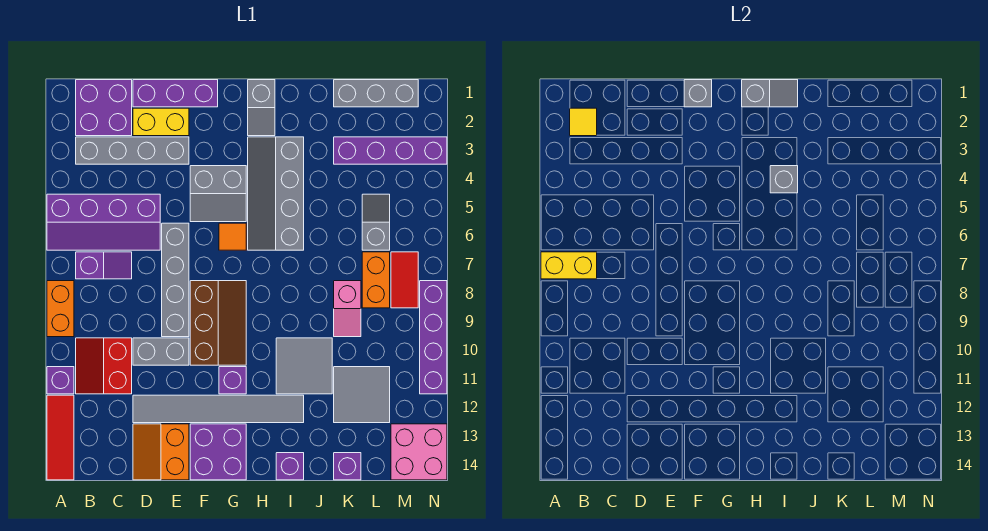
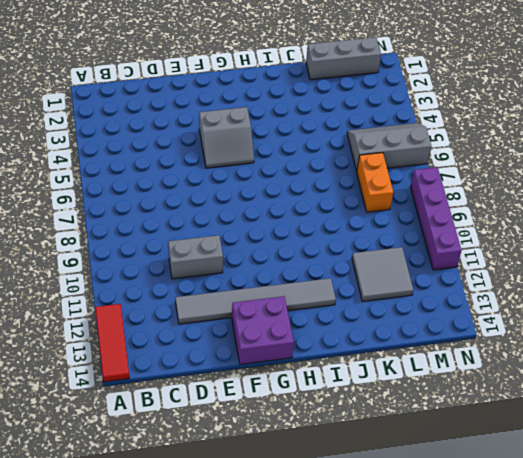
grey slope L5:N6 level 1 top 6 -> grey slope L5:L6 level 1 top 6
none -> purple slope A5:D6 level 1 top 5
none -> orange brick A8:A9 level 1
none -> purple brick A11 level 1
none -> purple brick B1:C2 level 1

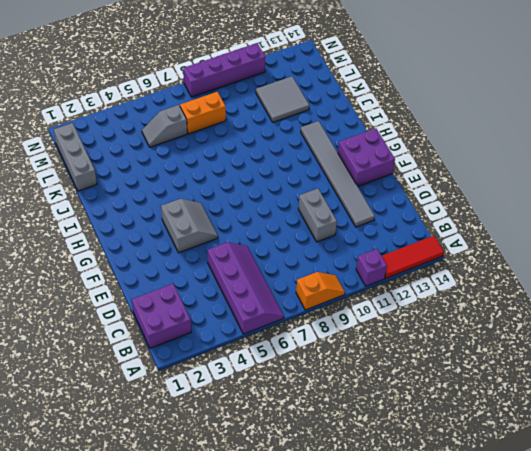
orange slope A8:A9 level 1 top 8 -> orange brick A8:A9 level 1
none -> grey brick B3:E3 level 1
none -> purple slope B7:C7 level 1 top B
none -> red slope B10:C11 level 1 top C
none -> purple brick D1:F1 level 1

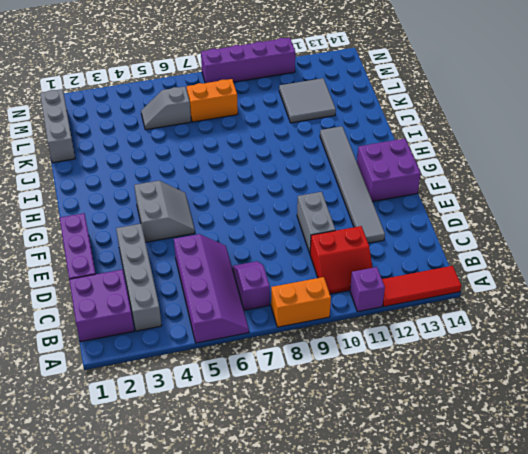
none -> yellow brick D2:E2 level 1
none -> orange slope D13:E14 level 1 top E
none -> grey brick E6:E9 level 1
none -> brown slope F8:G10 level 1 top F

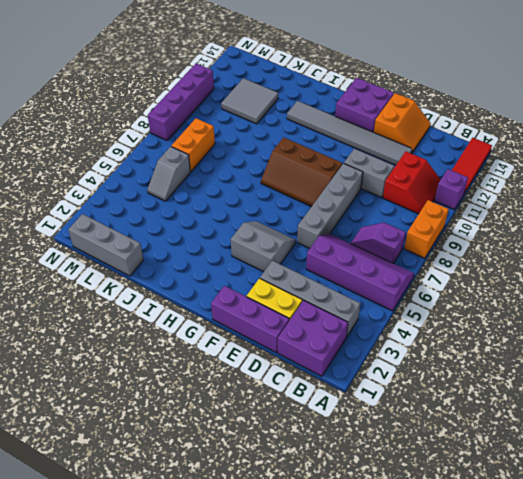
brown slope F8:H9 level 1 top 9 -> brown slope F8:G10 level 1 top F
none -> orange tile G6 level 1
none -> purple brick G11 level 1
none -> grey slope H1:H2 level 1 top 1
none -> grey slope H3:I6 level 1 top I

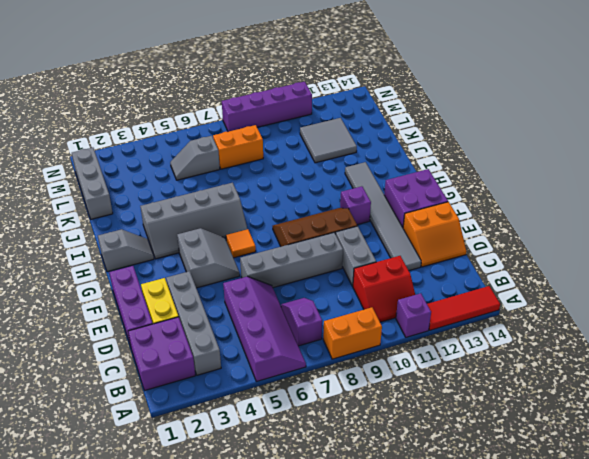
none -> grey tile I10:J11 level 1
none -> purple brick I14 level 1
none -> purple brick K3:N3 level 1
none -> pink slope K8:K9 level 1 top 8

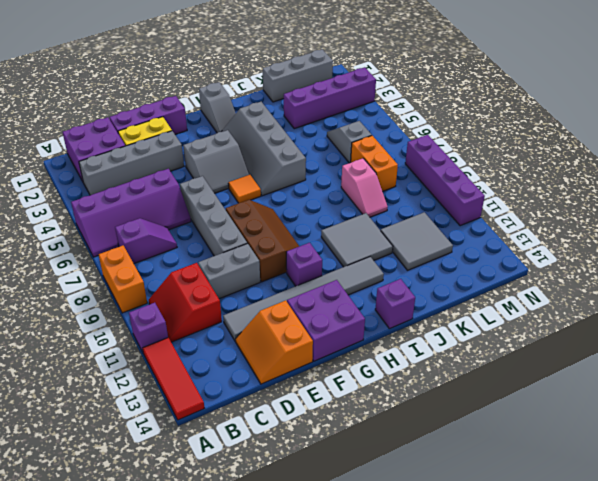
none -> purple brick K14 level 1
none -> red tile M7:M8 level 1
none -> pink brick M13:N14 level 1
none -> yellow brick A7:B7 level 2

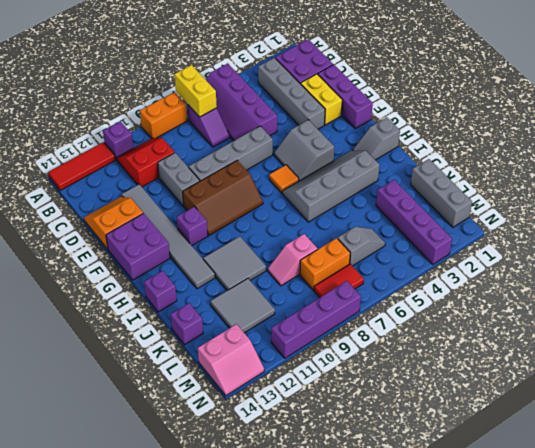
pink slope M13:N14 level 1 top M -> pink brick M13:N14 level 1
none -> yellow tile B2 level 2
none -> grey brick F1 level 2
none -> grey slope H1:I1 level 2 top H
none -> grey brick I4 level 2

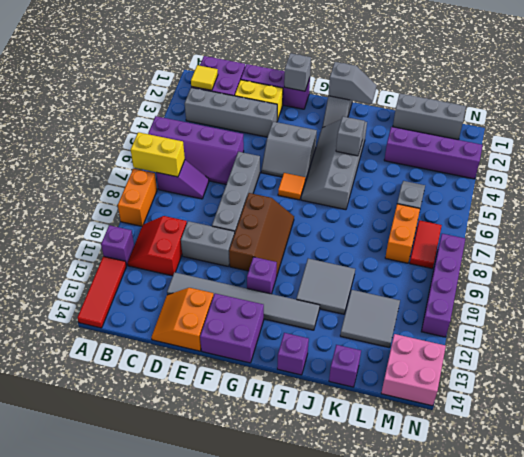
none -> pink slope K8:K9 level 1 top 8

